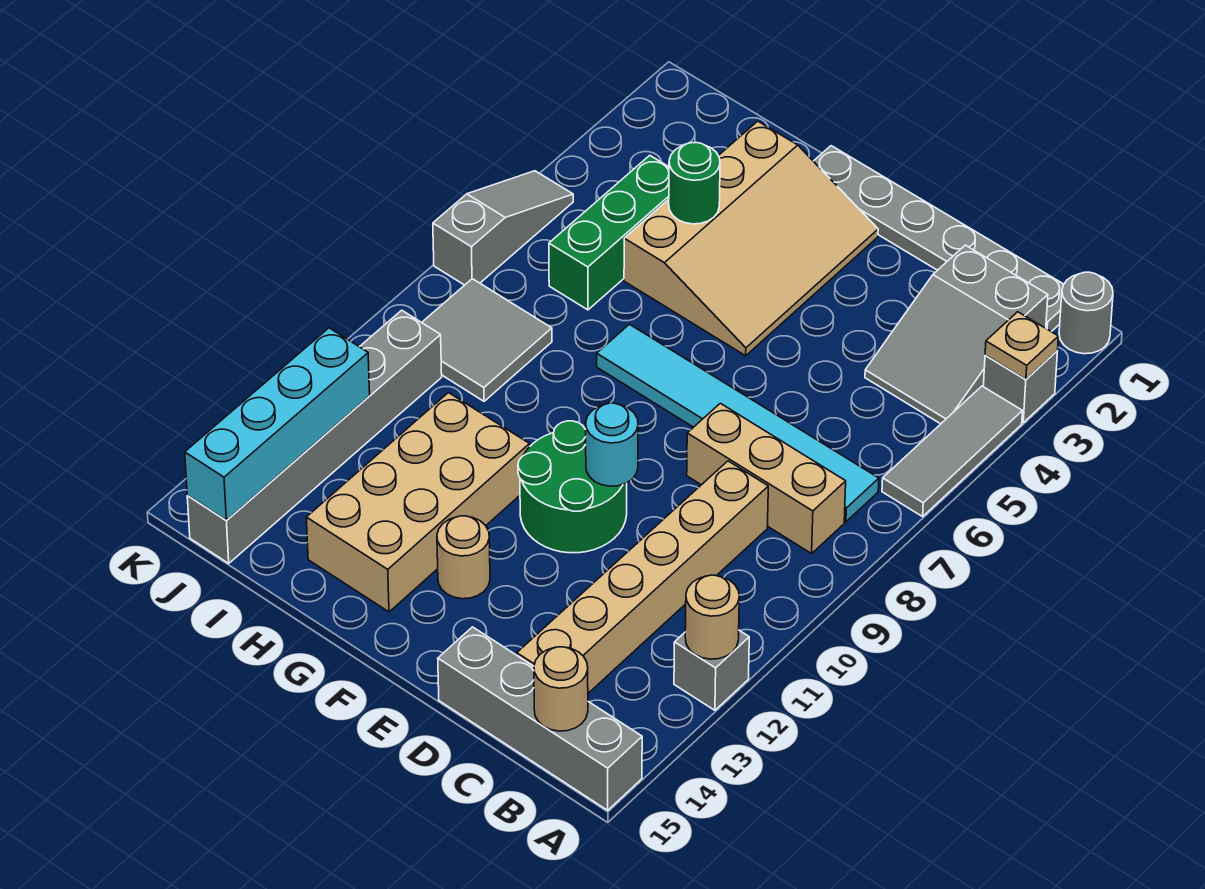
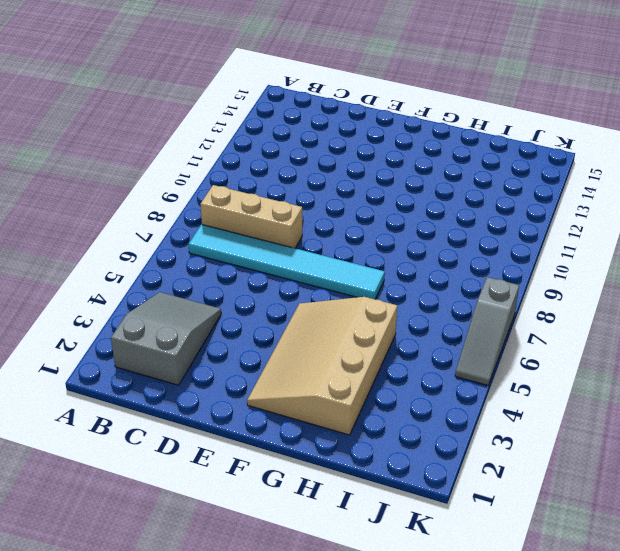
none -> grey round brick A1 level 1
none -> grey brick A3 level 1
none -> grey tile A4:A6 level 1

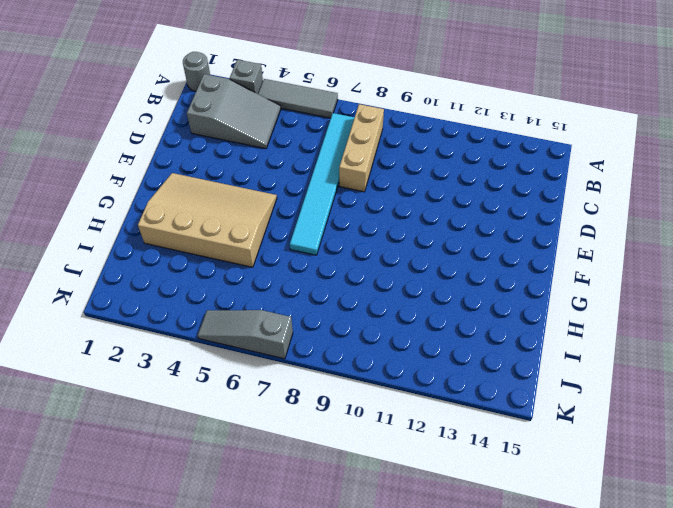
none -> grey brick A12 level 1
none -> grey brick A15:D15 level 1
none -> grey plate B1:G1 level 1

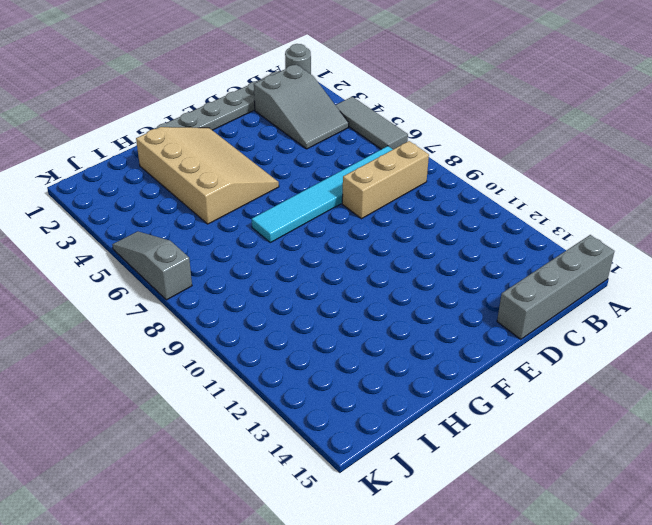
none -> grey brick A3 level 1
none -> grey brick A12 level 1
none -> tan brick C9:C14 level 1

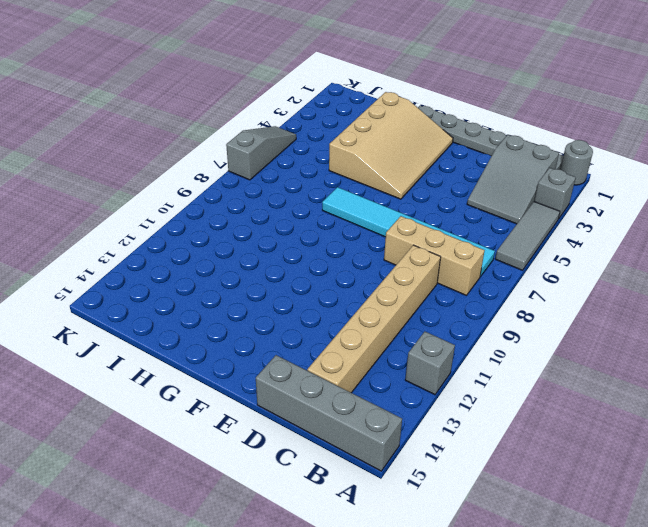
none -> green round brick E10:F11 level 1
none -> tan round brick F13 level 1
none -> tan brick G11:H14 level 1

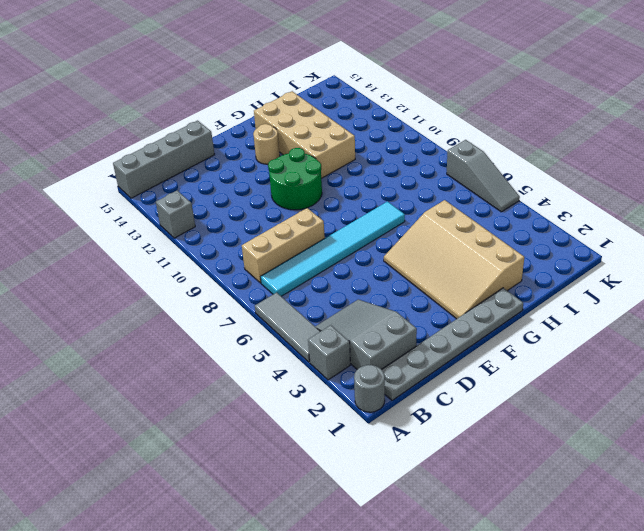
none -> tan brick C9:C14 level 1
none -> green brick I4:I6 level 1
none -> grey tile I8:J9 level 1

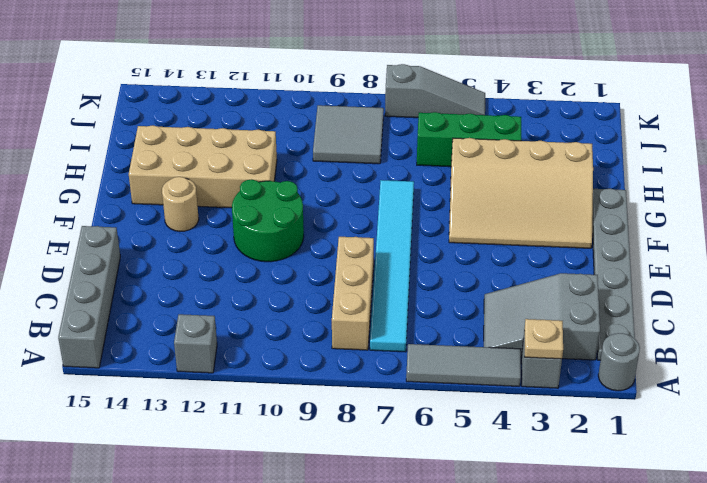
none -> tan brick C9:C14 level 1
none -> grey brick J10:J15 level 1
none -> tan round brick A12 level 2

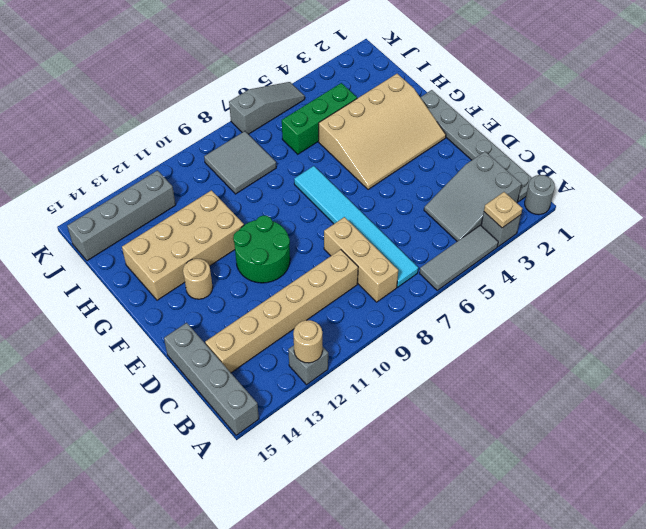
grey brick J12:J15 level 1 -> grey brick J10:J15 level 1
none -> tan round brick B15 level 2
none -> cyan round brick E10 level 2
none -> green round brick H4 level 2

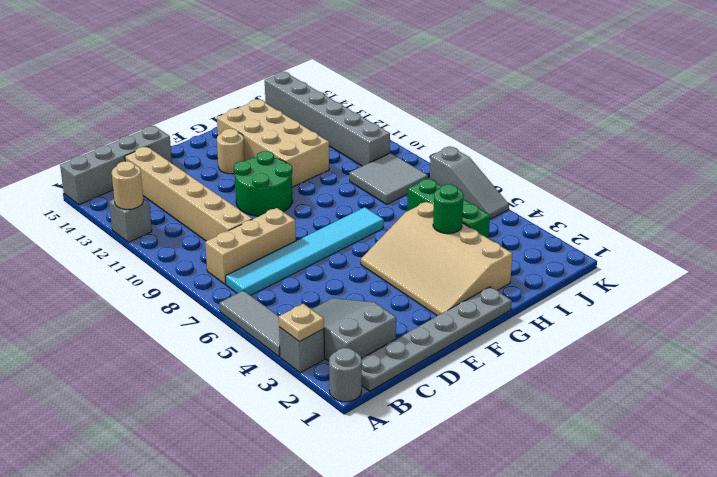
none -> tan round brick B15 level 2
none -> cyan round brick E10 level 2
none -> cyan brick J12:J15 level 2

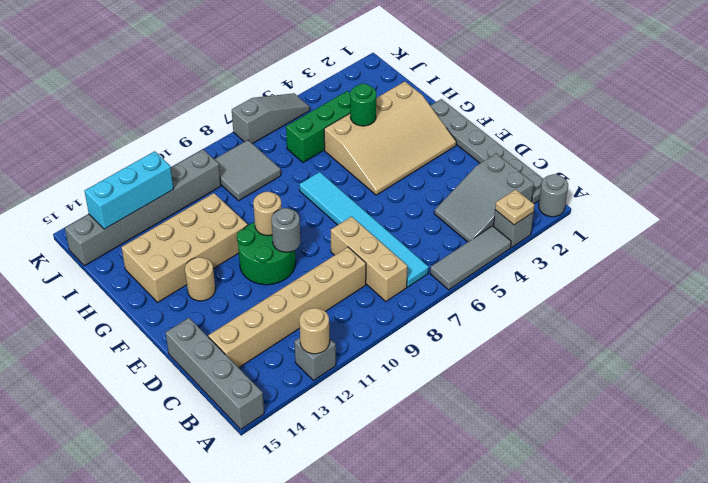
grey round brick E10 level 2 -> cyan round brick E10 level 2
tan round brick F10 level 2 -> tan round brick B15 level 2
cyan brick J12:J14 level 2 -> cyan brick J12:J15 level 2

